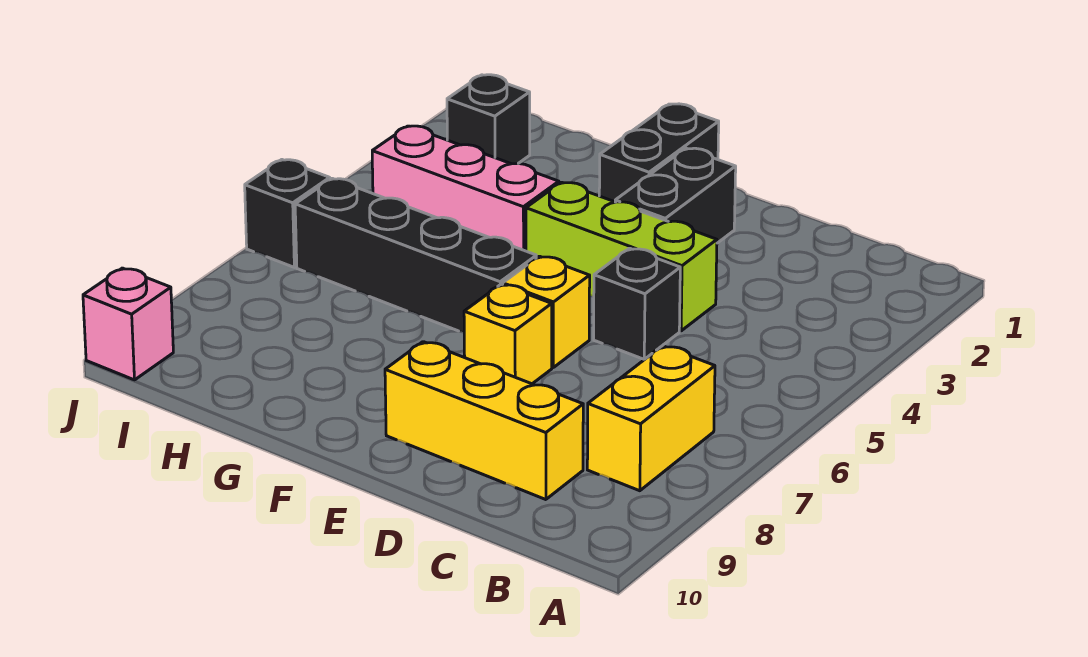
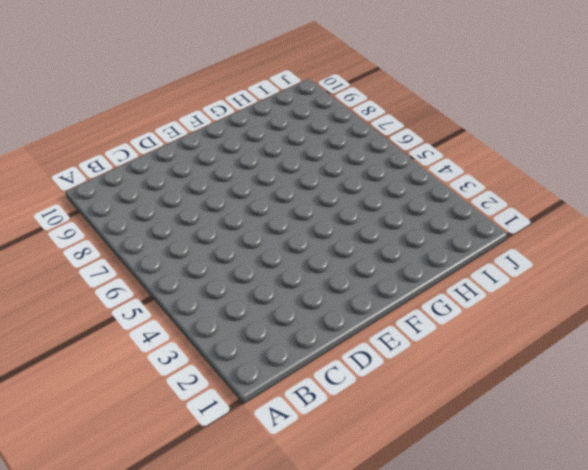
none -> yellow brick B7:B8 level 1
none -> yellow brick C9:E9 level 1
none -> lime brick D4:F4 level 1

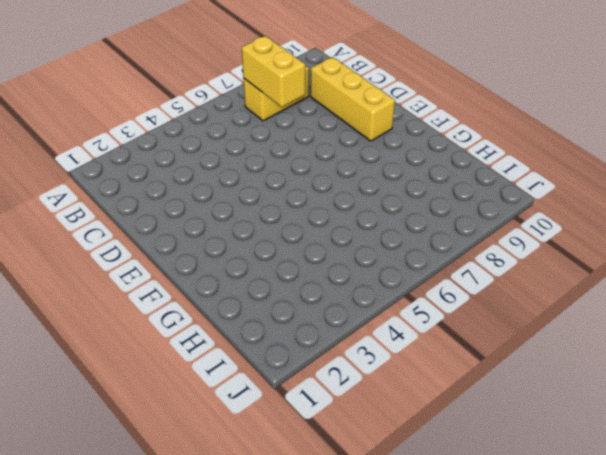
yellow brick B7:C7 level 2 -> none
none -> lime brick D4:F4 level 1
none -> black brick D5 level 1
none -> black brick E2:E3 level 1

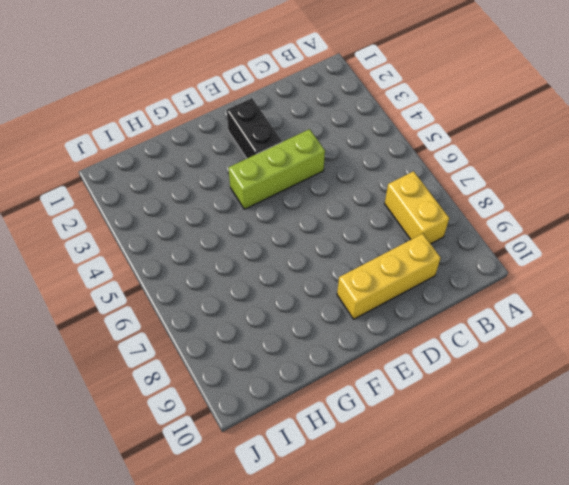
none -> black brick D5 level 1
none -> yellow brick E6 level 1
none -> yellow brick E7 level 1

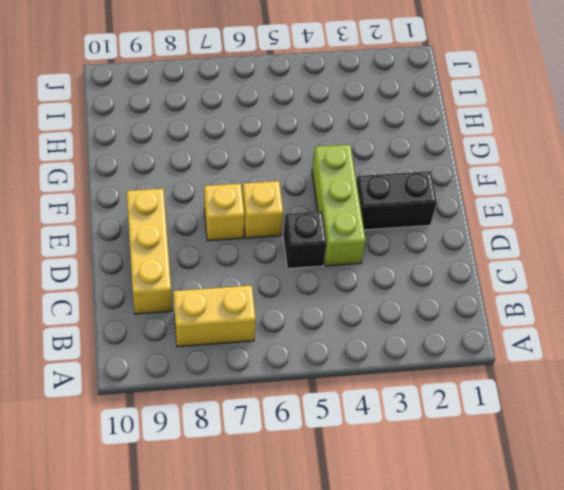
none -> black brick F1:F2 level 1
none -> black brick F6:I6 level 1
none -> pink brick G4:I4 level 1

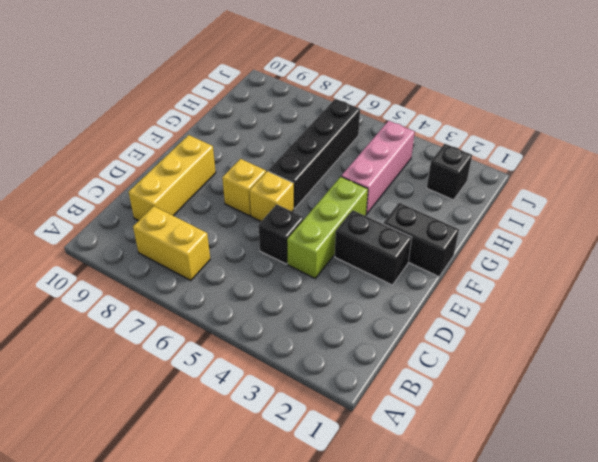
none -> black brick J6 level 1
none -> pink brick J10 level 1

